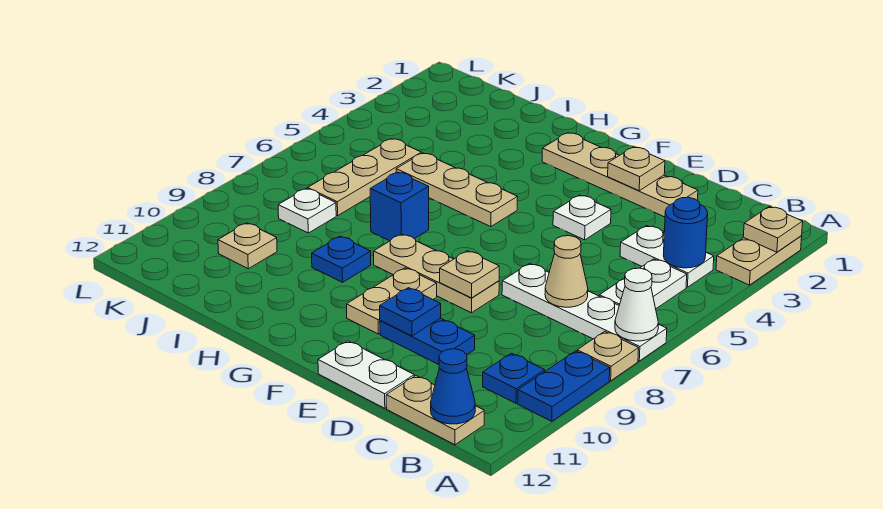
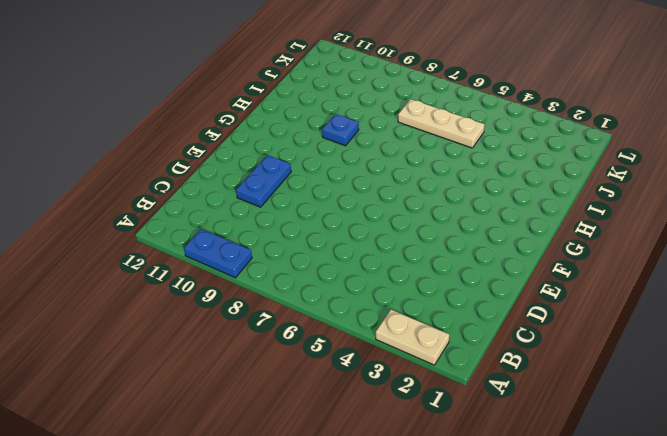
none -> white plate A7:D7 level 1
none -> tan plate A8 level 1
none -> white plate B4:C4 level 1

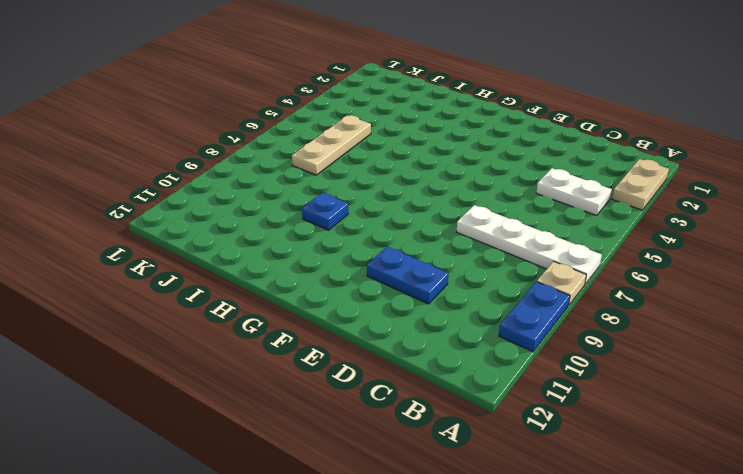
none -> white plate B5:B6 level 1
none -> blue plate B10 level 1
none -> tan plate B12:C12 level 1

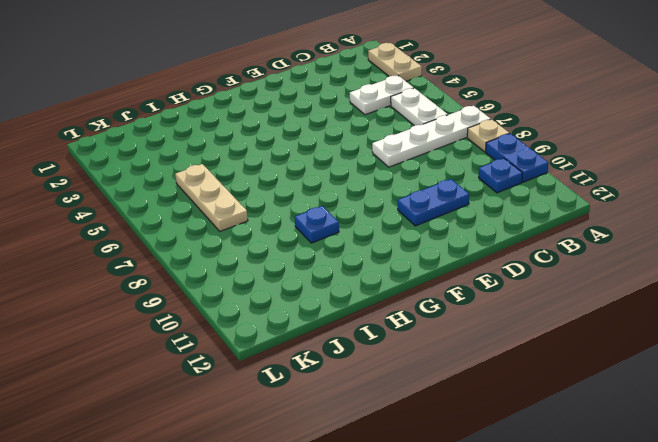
none -> tan plate B12:C12 level 1
none -> tan plate D2:G2 level 1
none -> white plate D12:E12 level 1

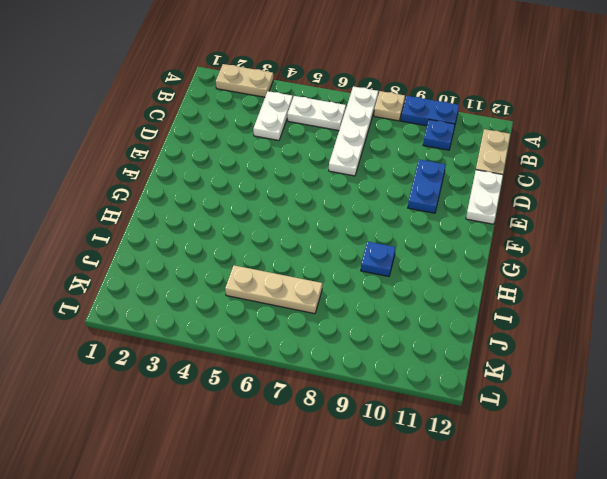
none -> tan plate D2:G2 level 1
none -> white plate E4 level 1
none -> tan plate E8:G8 level 1

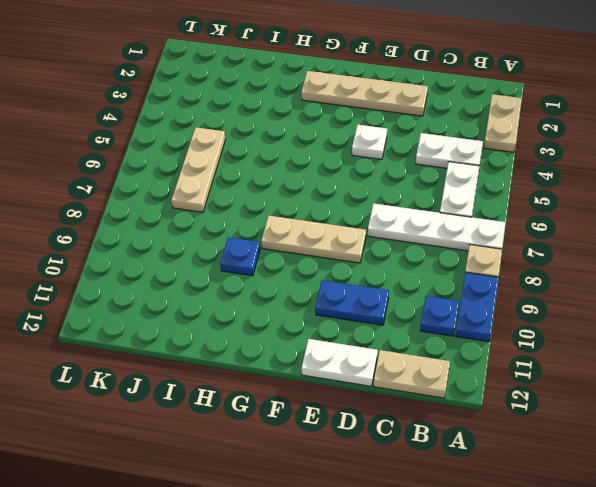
none -> tan plate F9:F10 level 1
none -> tan plate G5:I5 level 1
none -> blue brick H7 level 1

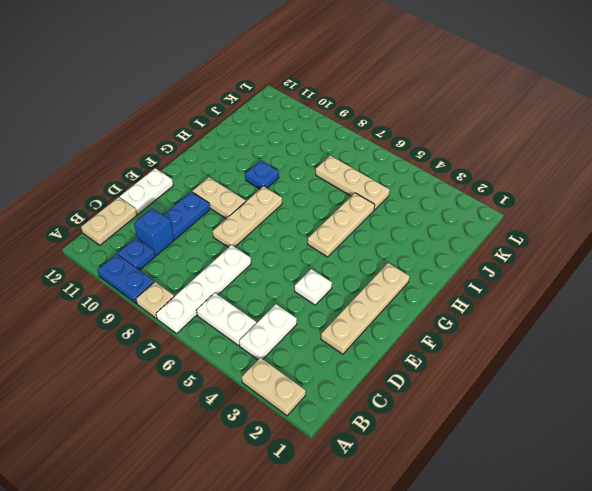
blue brick C10 level 1 -> blue brick H7 level 1
none -> white plate J8 level 1
none -> tan plate J10 level 1
none -> tan plate A2 level 2

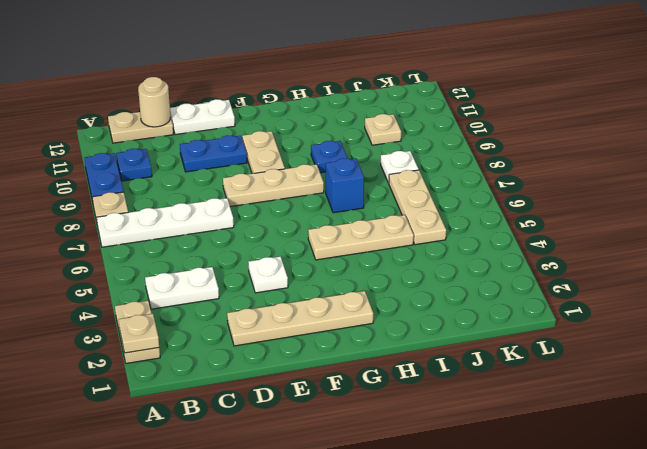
tan round brick C12 level 2 -> none
none -> white plate B5:B6 level 1
none -> white cone A7 level 2
none -> blue round brick B4 level 2

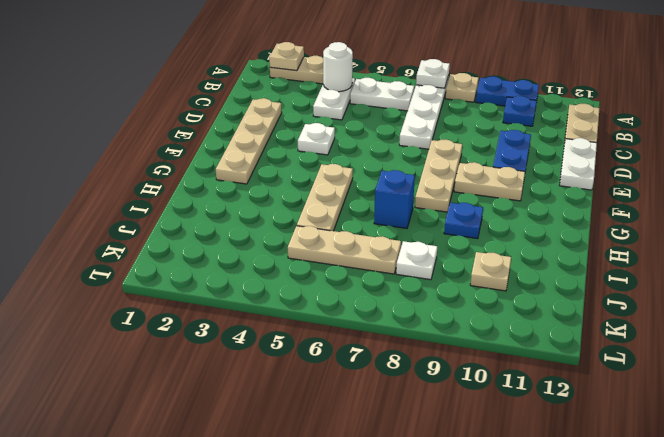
white plate A7 level 2 -> white cone A7 level 2
white round brick B4 level 2 -> blue round brick B4 level 2
none -> blue cone B12 level 2
none -> tan cone C7 level 2
none -> tan plate E2 level 2

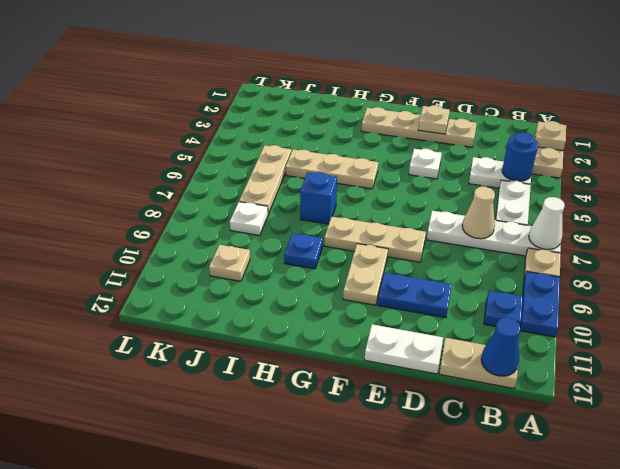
none -> tan plate E8 level 2
none -> blue plate E10 level 2

